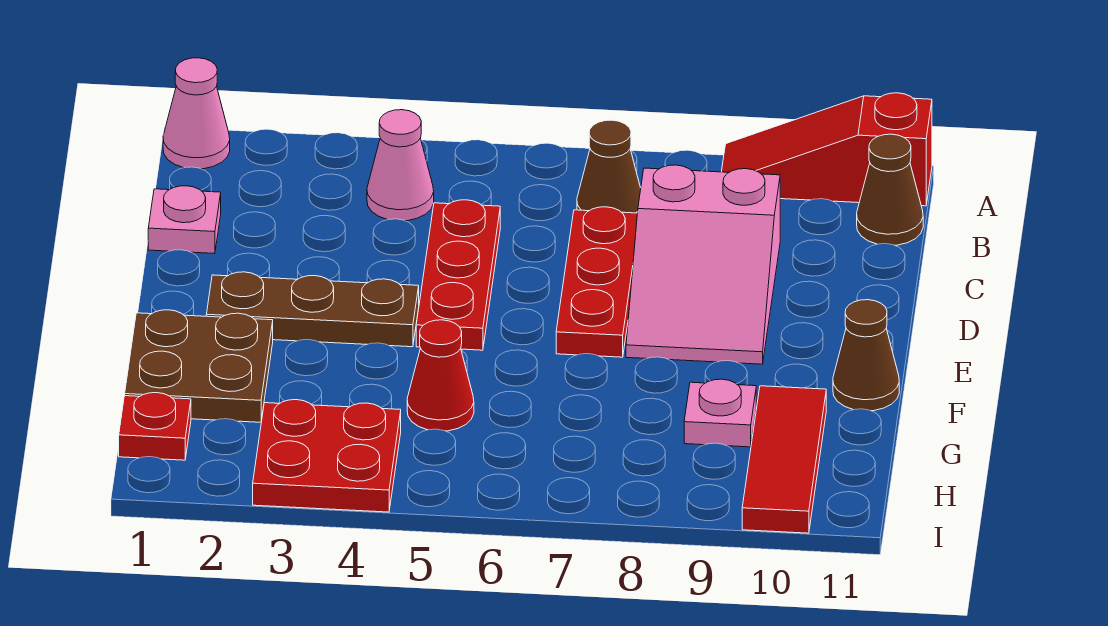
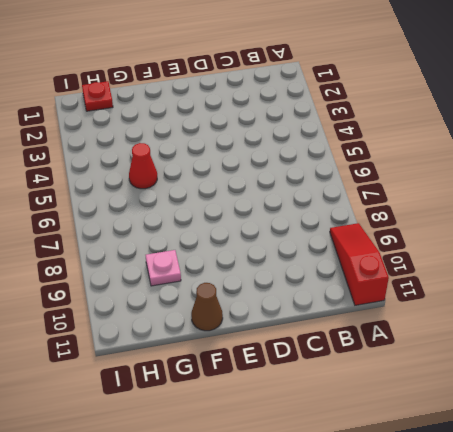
none -> pink cone A1 level 1
none -> pink cone B4 level 1
none -> brown cone B7 level 1

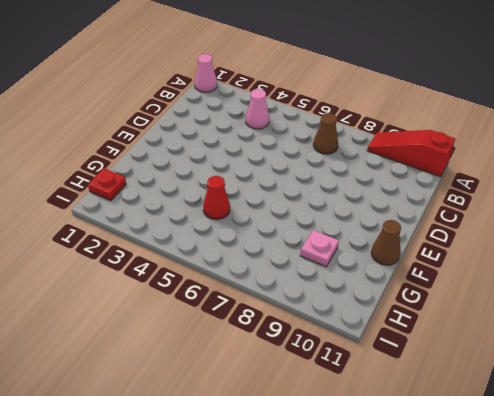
none -> brown cone B11 level 1
none -> pink plate C1 level 1
none -> red plate C5:E5 level 1

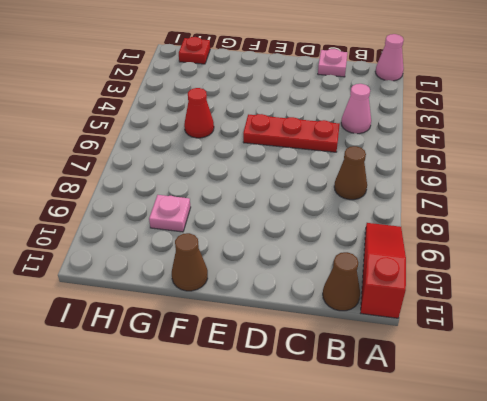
none -> red plate C7:E7 level 1
none -> pink slope C8:E9 level 1 top C
none -> brown plate E2:E4 level 1

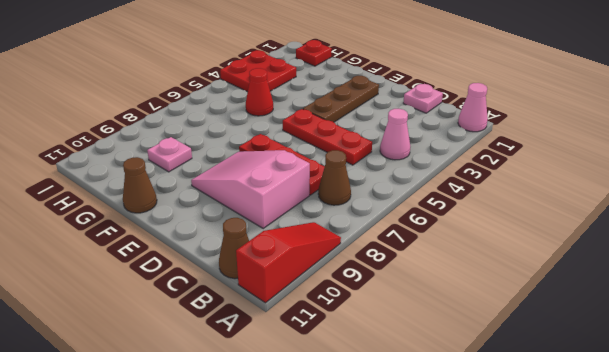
none -> brown plate F1:G2 level 1
none -> red tile G10:I10 level 1

